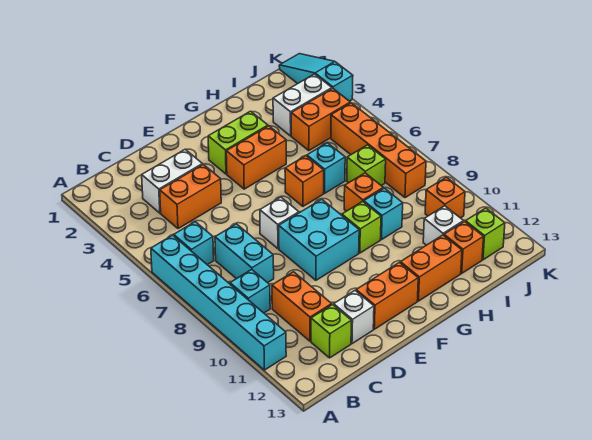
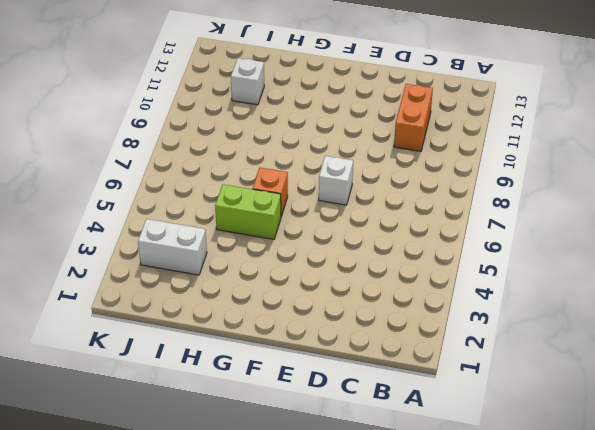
lime brick G5:H5 level 1 -> lime brick F3:G3 level 1
none -> cyan brick A6:A11 level 1
none -> cyan brick B6 level 1
none -> cyan brick B9 level 1

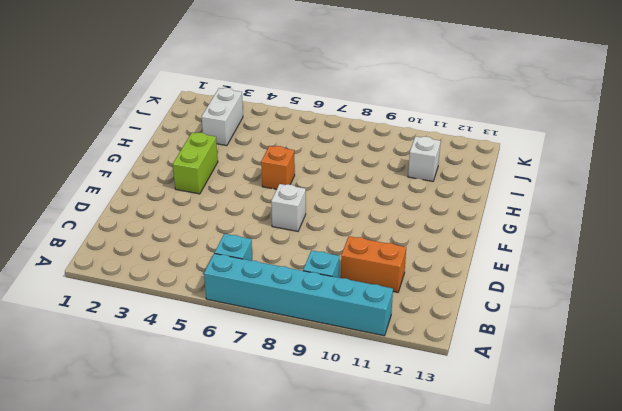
none -> white brick C3:D3 level 1
none -> orange brick C4:D4 level 1
none -> cyan brick C7:C8 level 1

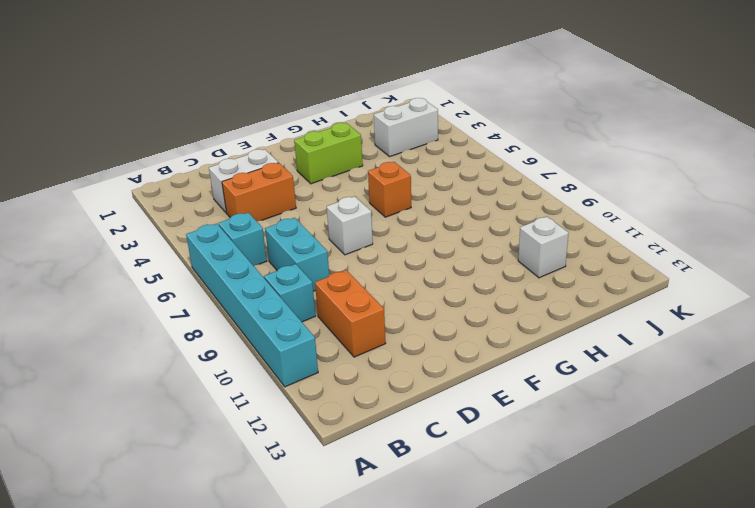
none -> lime brick C12 level 1
none -> white brick D12 level 1
none -> cyan brick E8:F9 level 1

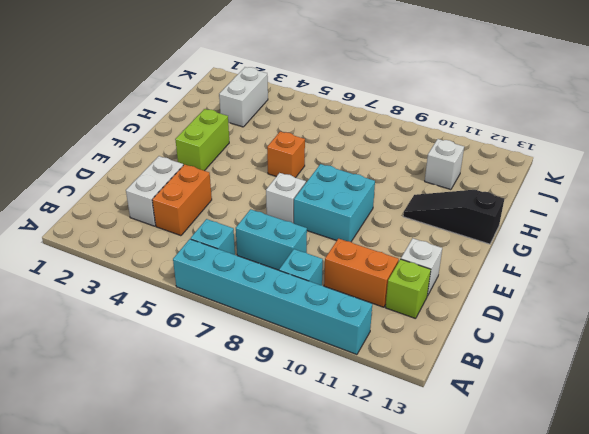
black slope G11:G13 level 1 top 13 -> orange brick G12:H12 level 1
none -> orange brick E12:F12 level 1
none -> orange brick F4:G4 level 1
none -> lime brick G9 level 1

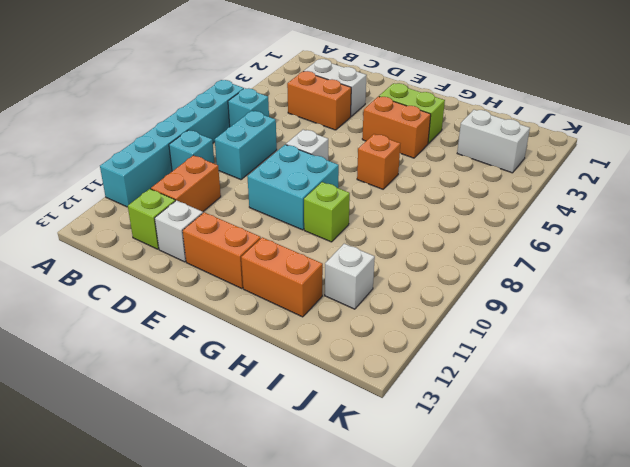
none -> cyan brick H6 level 1
none -> orange brick H8 level 1
none -> cyan brick H9 level 1

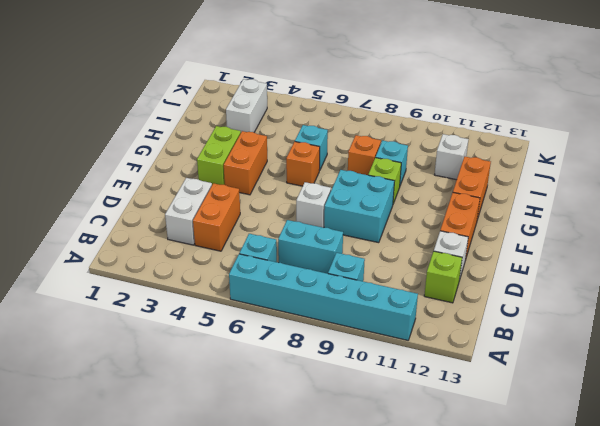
none -> orange brick C10:C11 level 1
none -> orange brick I4:J4 level 1
none -> lime brick I7 level 1

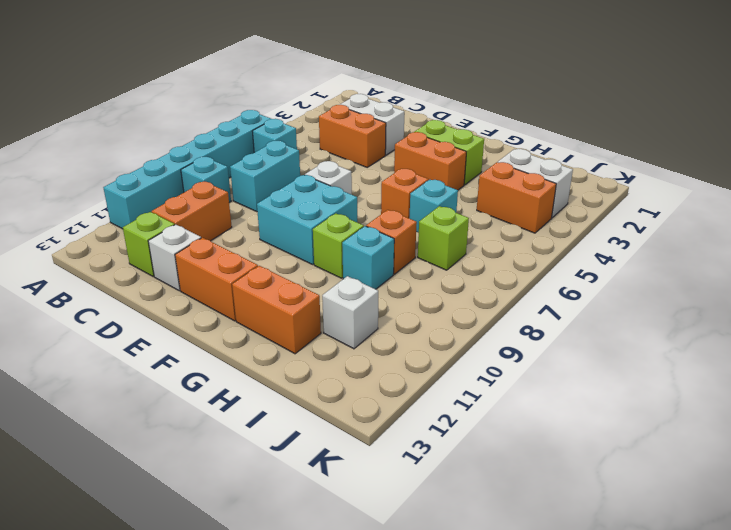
none -> orange brick I12 level 1
none -> orange brick J5:J8 level 1
none -> orange brick J10 level 1

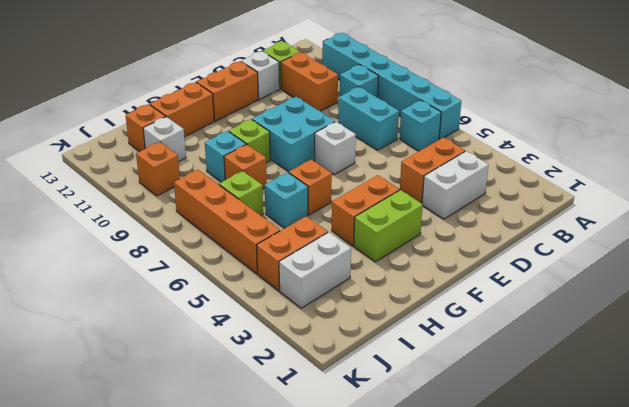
none -> lime brick J12 level 1
none -> cyan slope K1:K3 level 1 top 3

